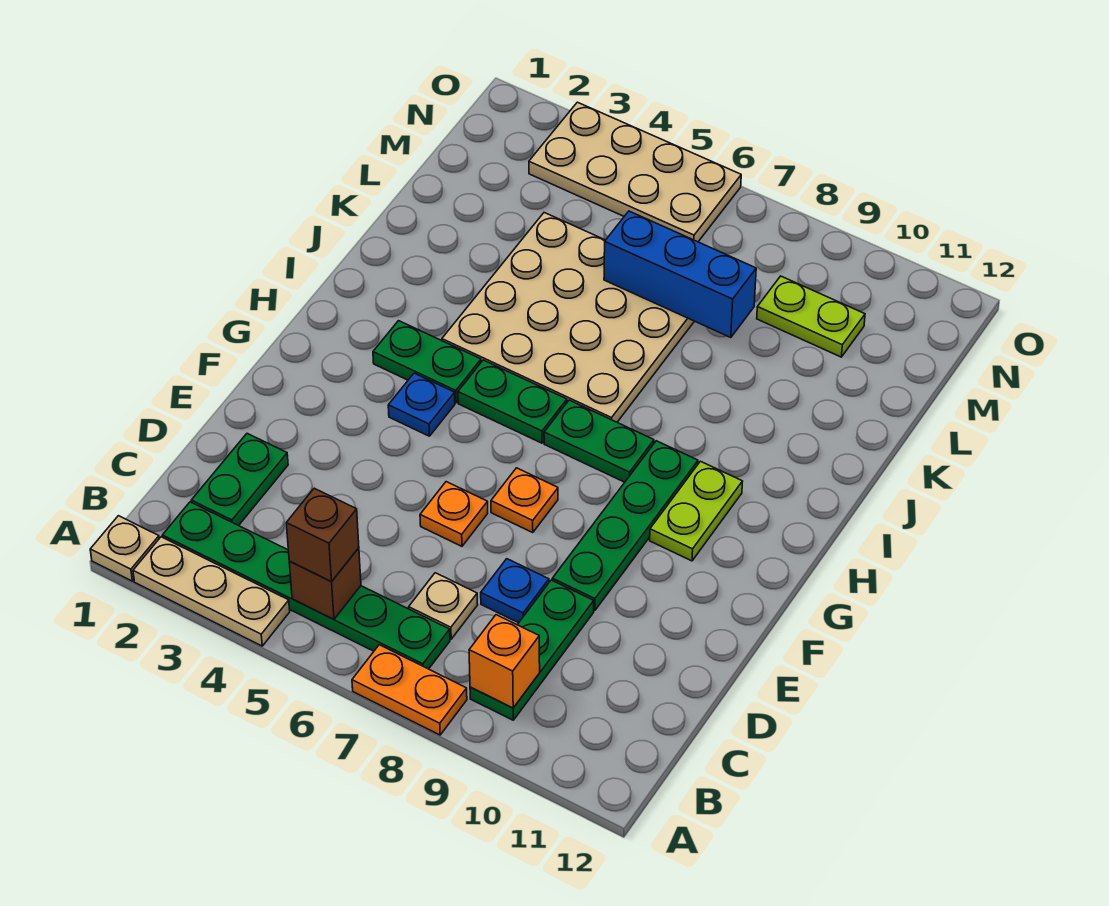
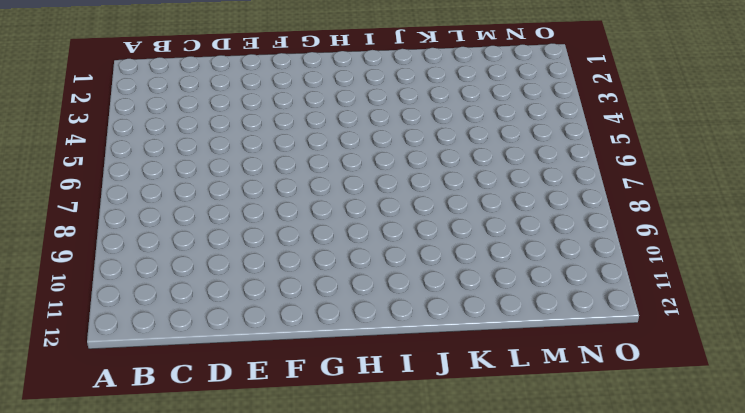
none -> tan plate A1 level 1
none -> tan plate A2:A4 level 1
none -> orange plate A7:A8 level 1

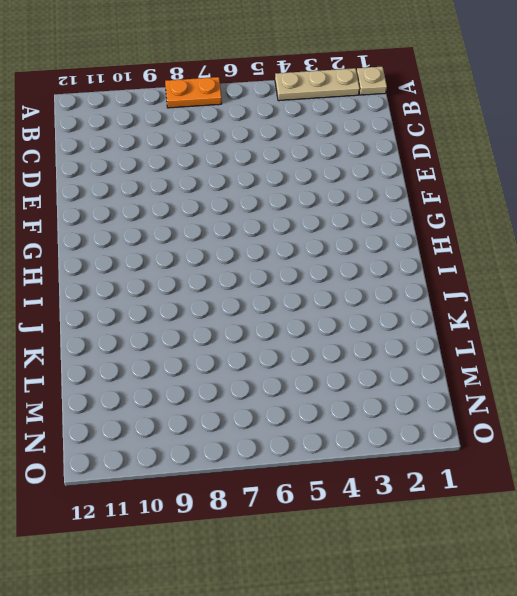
none -> green plate B2:B7 level 1
none -> green plate B9:D9 level 1
none -> green plate C2:D2 level 1

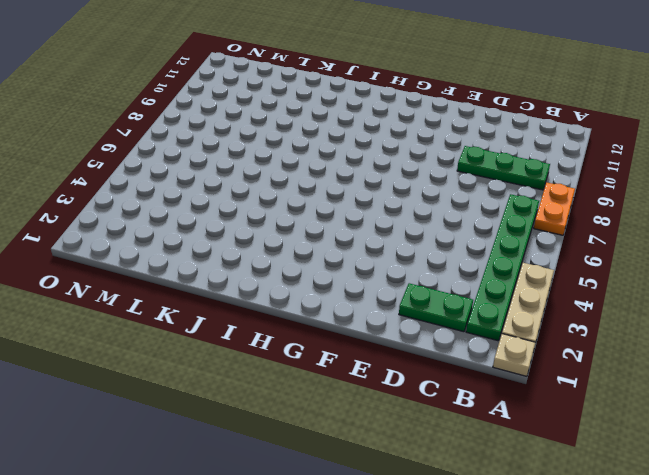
none -> tan plate C7 level 1
none -> blue plate D8 level 1
none -> orange plate E6 level 1

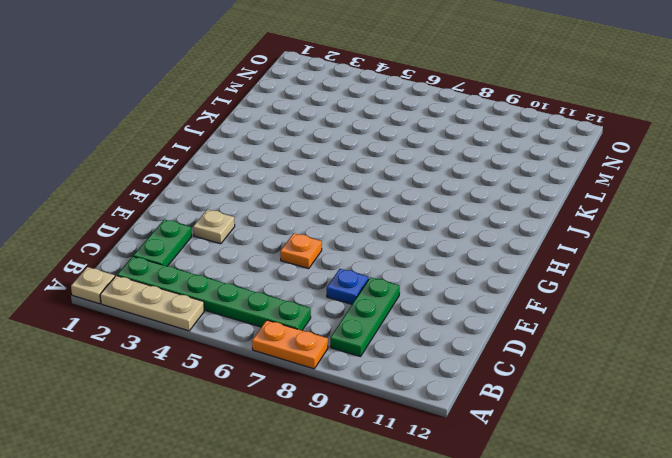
tan plate E3 level 1 -> tan plate C7 level 1
none -> green plate E9:H9 level 1
none -> orange plate F7 level 1
none -> blue plate G4 level 1

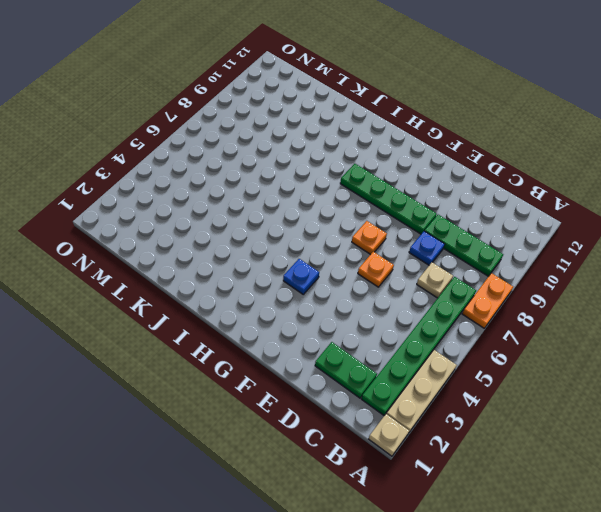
none -> lime plate G10:H10 level 1
none -> green plate H3:H4 level 1
none -> green plate H5:H6 level 1

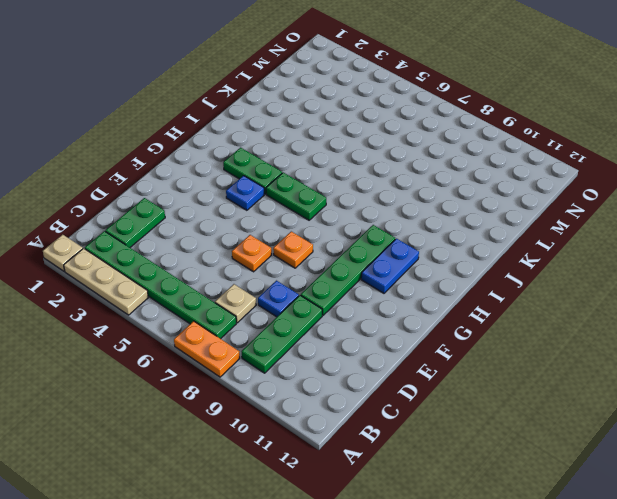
blue plate G10:H10 level 1 -> lime plate G10:H10 level 1
none -> green plate H7:H8 level 1
none -> tan plate I4:L7 level 1
none -> lime plate M9:M10 level 1

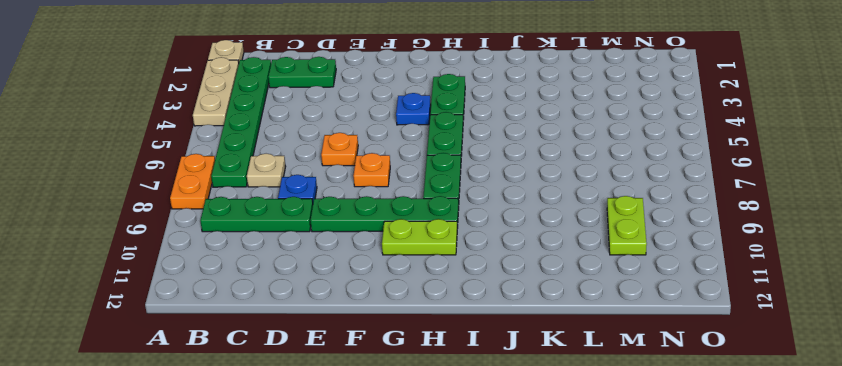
none -> tan plate I4:L7 level 1
none -> tan plate N3:O6 level 1
none -> brown brick B5 level 2

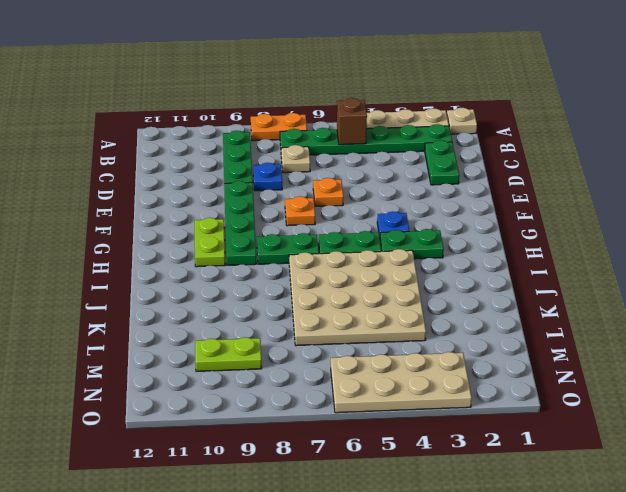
none -> orange brick B9 level 2
none -> blue brick L6:L8 level 2
none -> brown brick B5 level 3

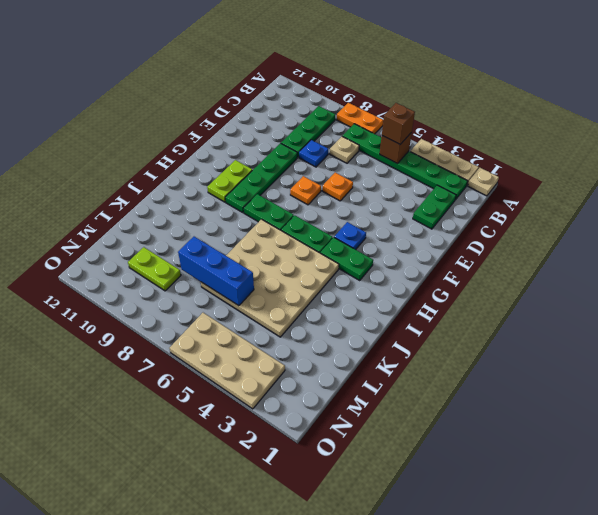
none -> orange brick B9 level 2

